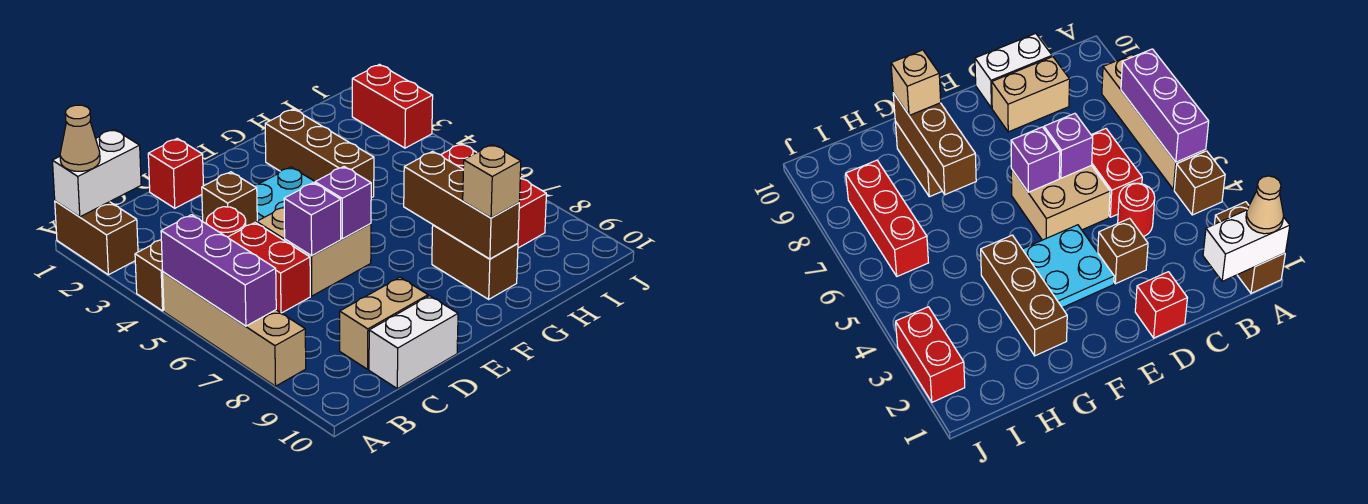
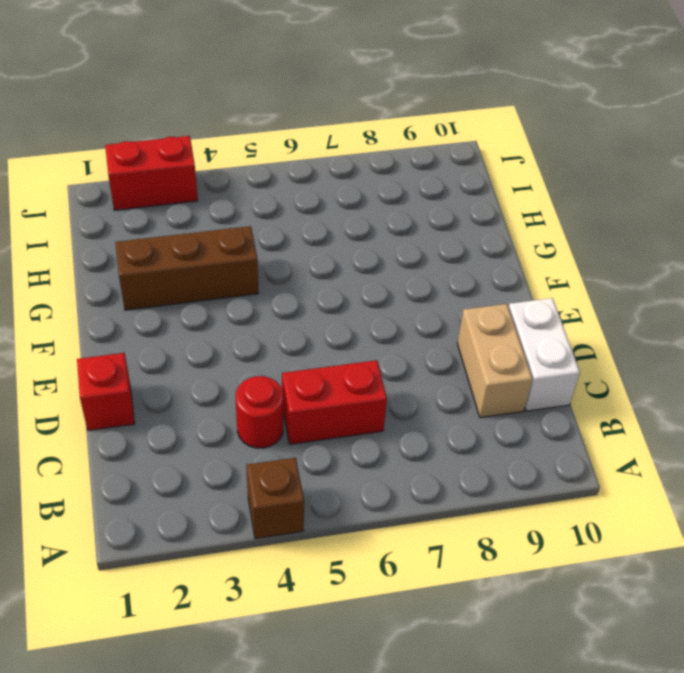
none -> brown brick A1:A2 level 1
none -> tan brick A5:A8 level 1
none -> brown brick D3 level 1

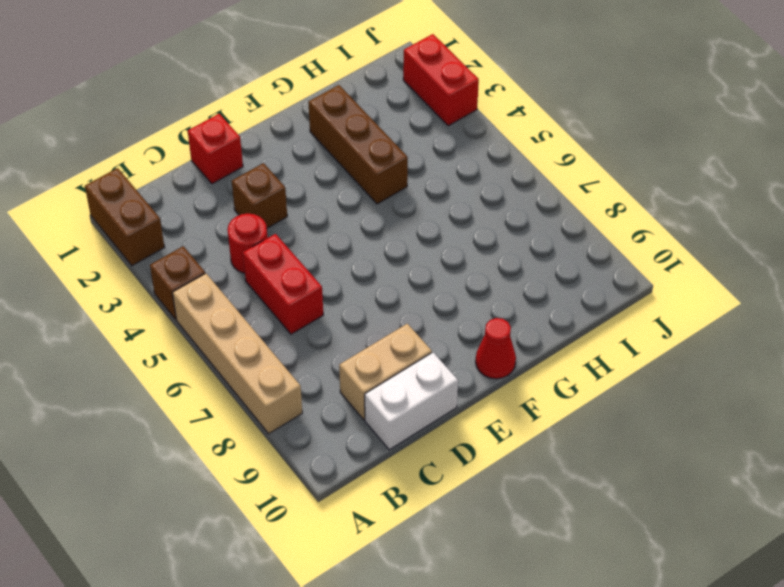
red cone F10 level 1 -> none
none -> tan brick D5:E6 level 1
none -> cyan plate E3:F4 level 1
none -> brown brick G8:G9 level 1

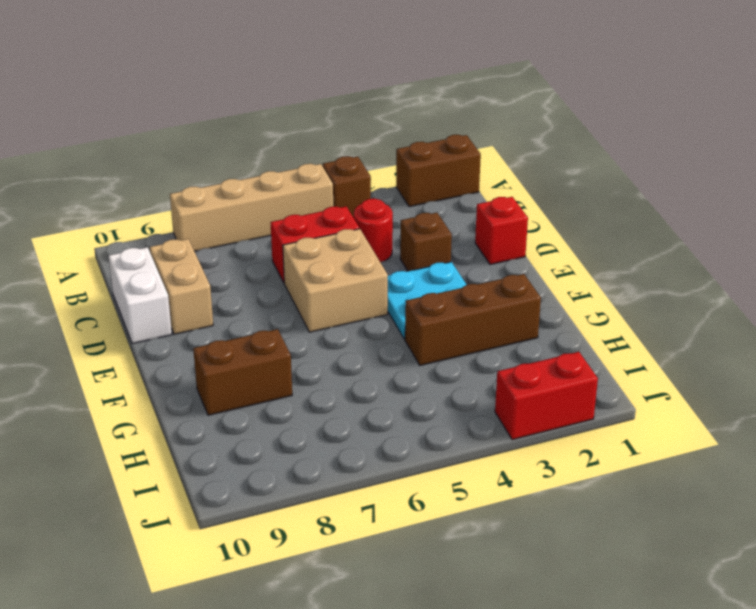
none -> red brick I6:I8 level 1
none -> white brick A1:B1 level 2
none -> purple brick A5:A7 level 2

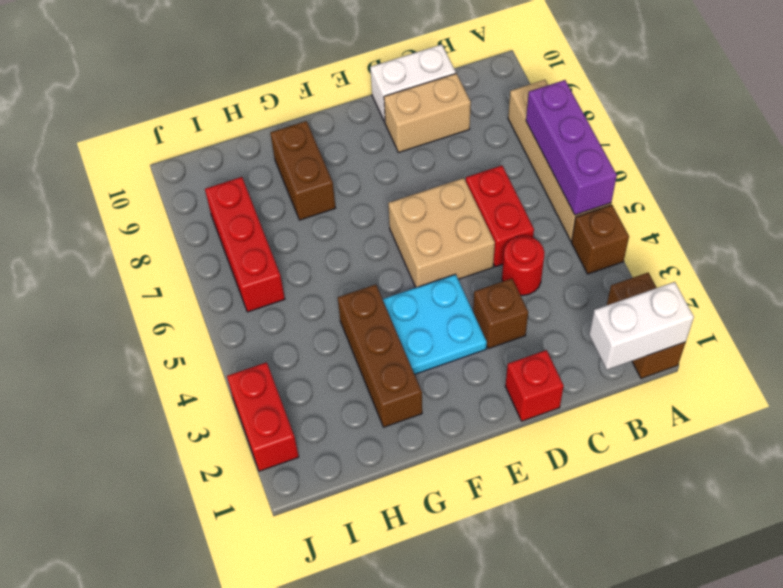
none -> purple brick D6 level 2
none -> purple brick E6 level 2
none -> brown brick G7:G9 level 2

